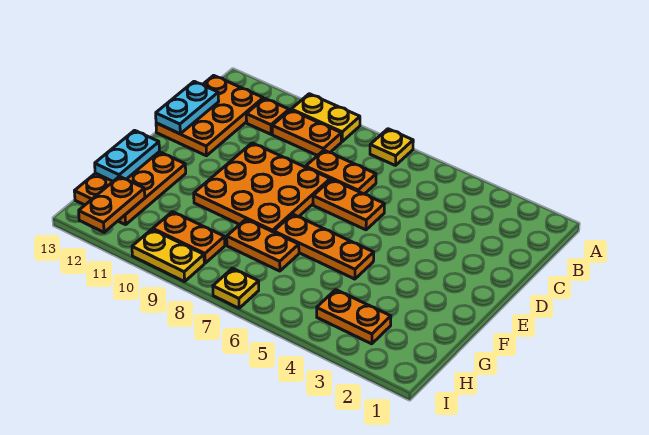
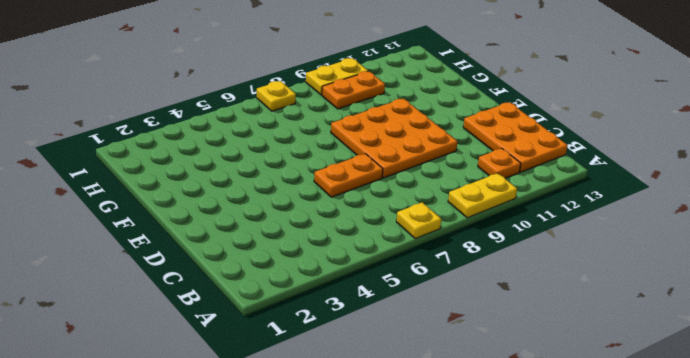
none -> orange plate B9:B10 level 1
none -> orange plate C7:C8 level 1
none -> orange plate F5:F7 level 1

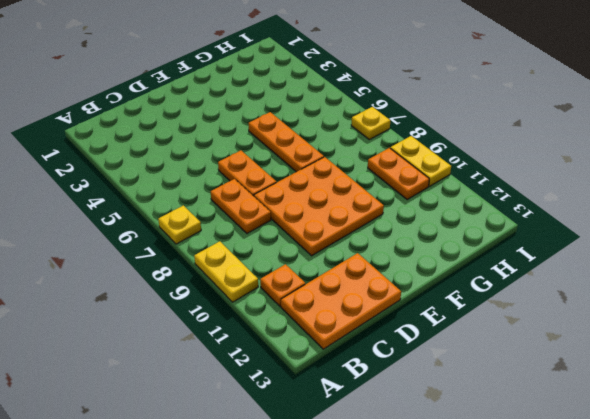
none -> orange plate B9:B10 level 1
none -> orange plate F12:H13 level 1
none -> orange plate G7:G8 level 1

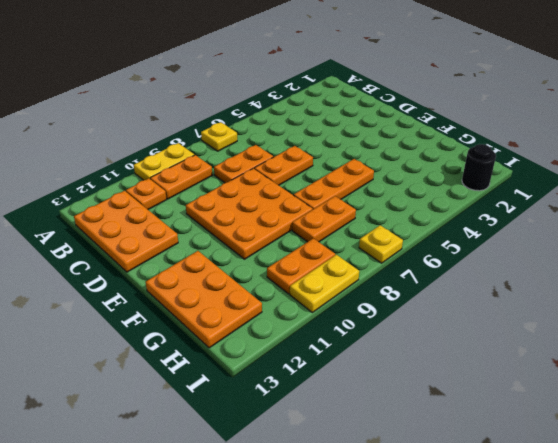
black round brick I2 level 1 -> none
none -> orange plate H3:H4 level 1
none -> cyan plate C13:D13 level 2
none -> cyan plate F13:G13 level 2

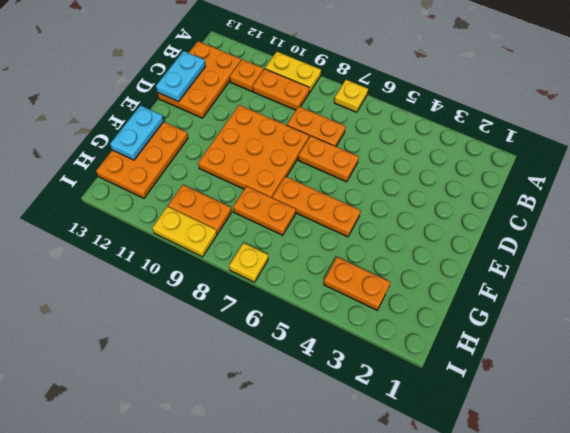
none -> orange plate H12:I12 level 2

